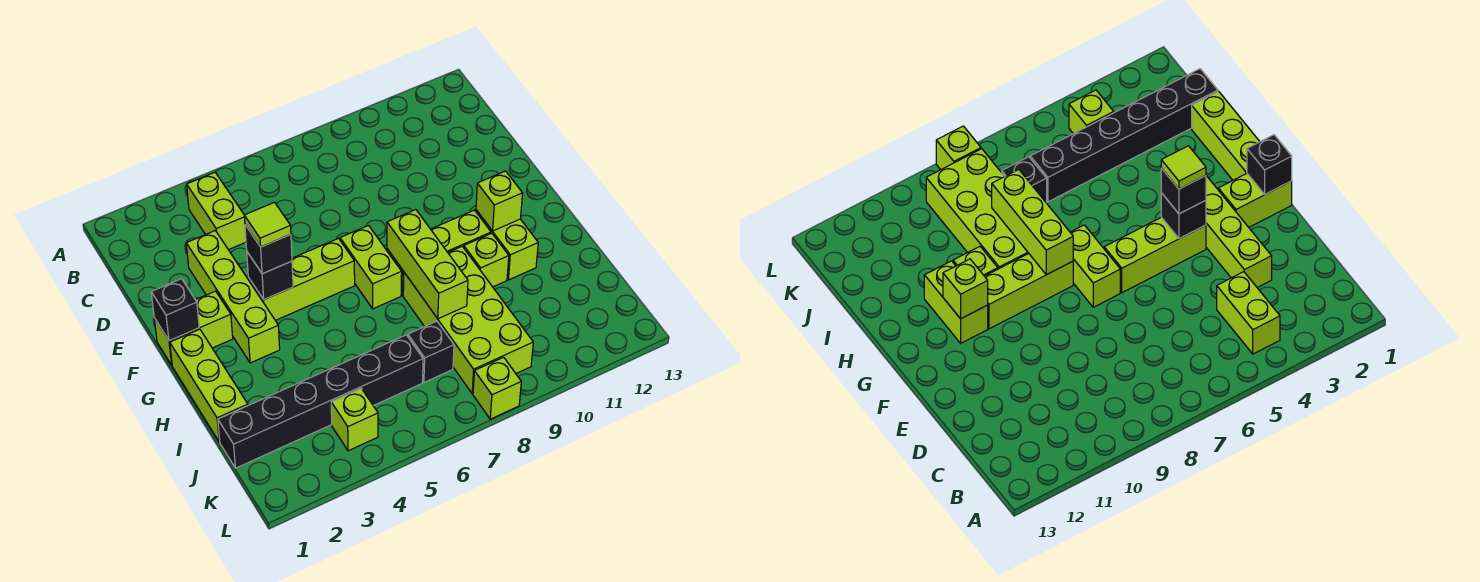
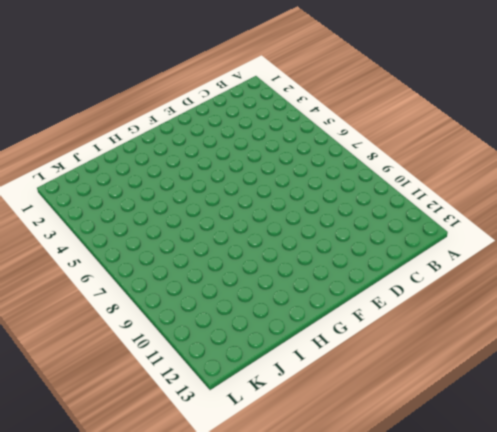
none -> lime brick B4:C4 level 1
none -> lime brick D3:G3 level 1
none -> lime brick F1:F2 level 1

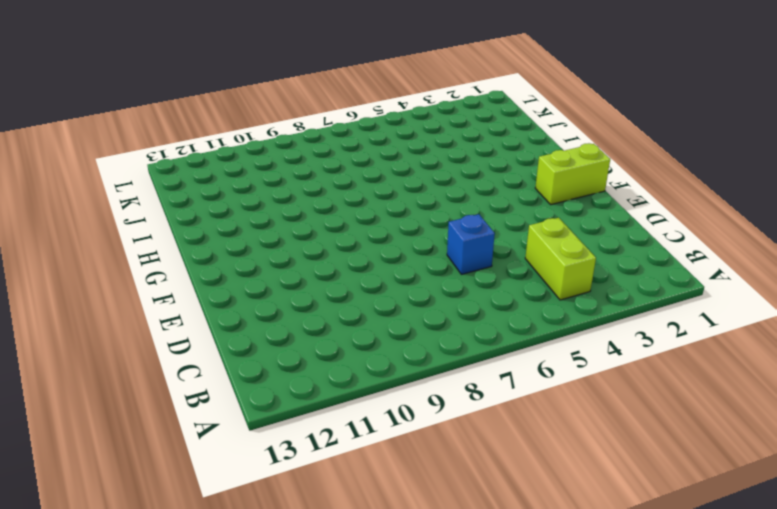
blue brick D6 level 1 -> none
none -> lime brick D3:G3 level 1
none -> lime brick F4:F6 level 1
none -> lime brick F7:G7 level 1

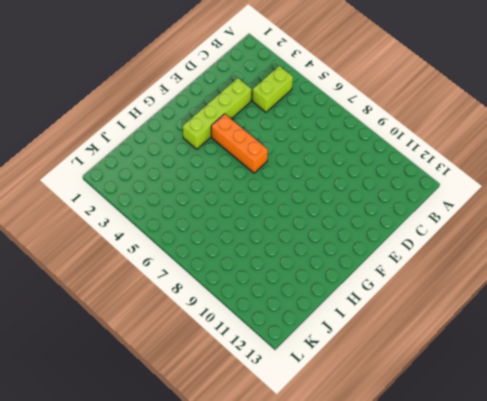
orange brick F4:F6 level 1 -> lime brick F4:F6 level 1
none -> lime brick F1:F2 level 1
none -> lime brick F7:G7 level 1
none -> lime brick G1:I1 level 1

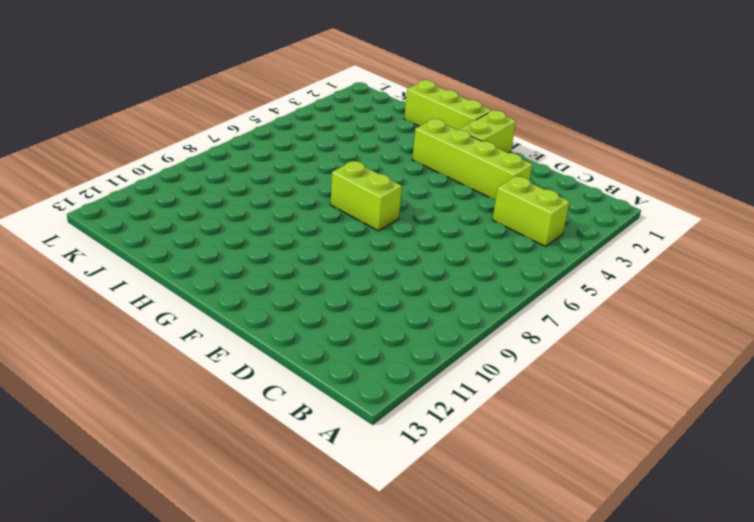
none -> lime brick F4:F6 level 1
none -> lime brick G8:G10 level 1
none -> lime brick G11:H11 level 1

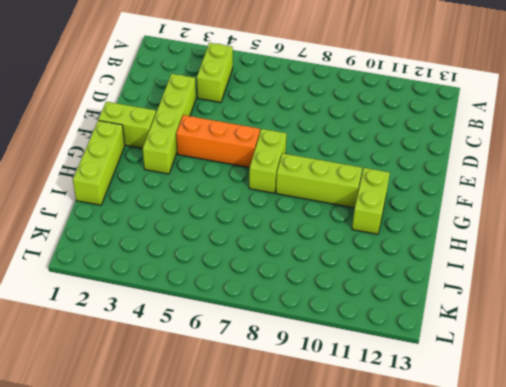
orange brick F4:F6 level 1 -> lime brick F4:F6 level 1
none -> lime brick H8:K9 level 1
none -> lime brick H10 level 1
none -> black brick J1:J6 level 1

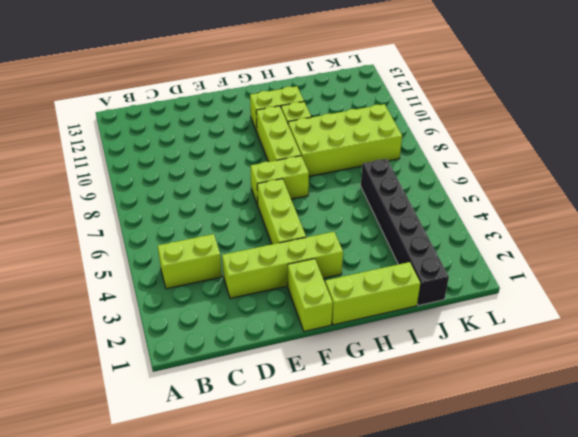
none -> black brick J7 level 1
none -> lime brick K4 level 1
none -> lime brick L8 level 1

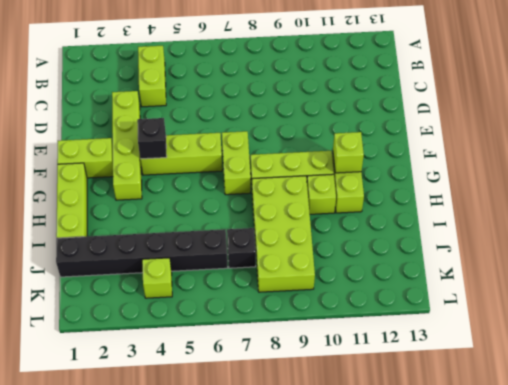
none -> lime brick L8 level 1
none -> black brick F1 level 2
none -> lime brick G8:I8 level 2

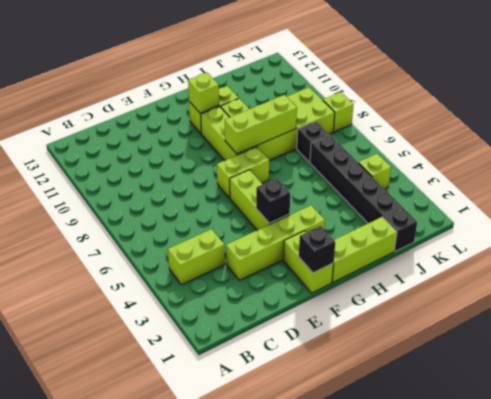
none -> black brick F4 level 3
none -> lime tile F4 level 4

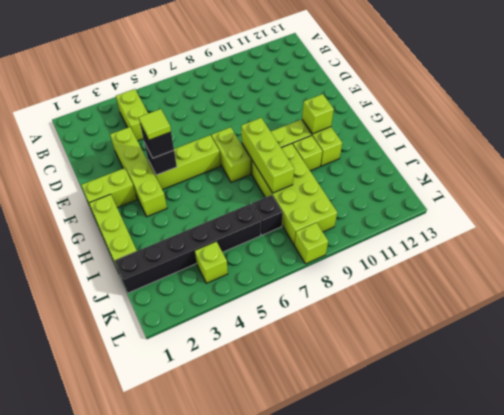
none -> black brick F1 level 2

